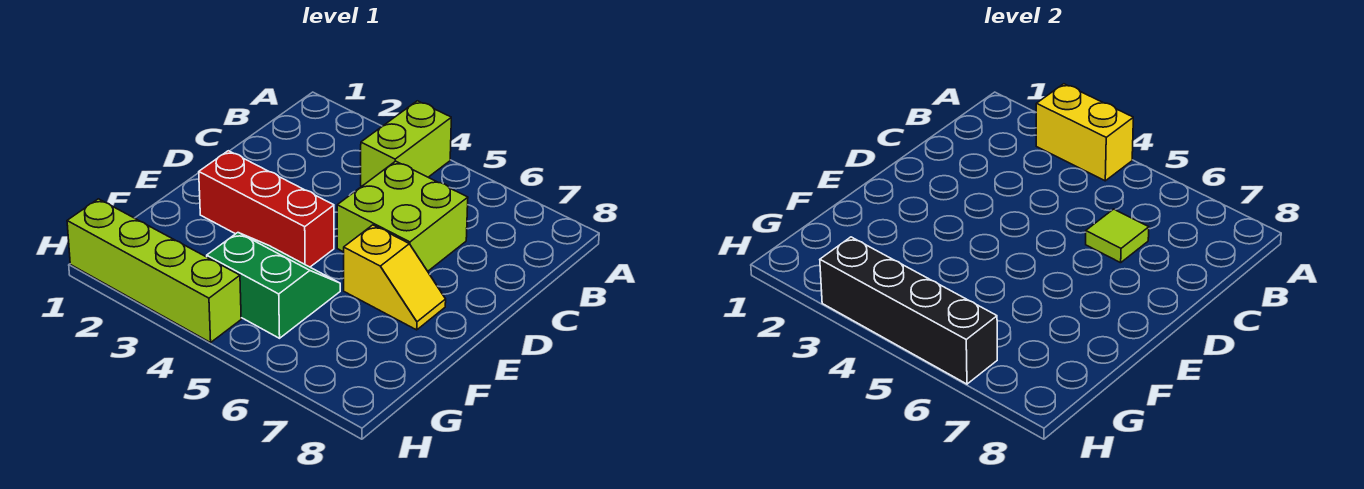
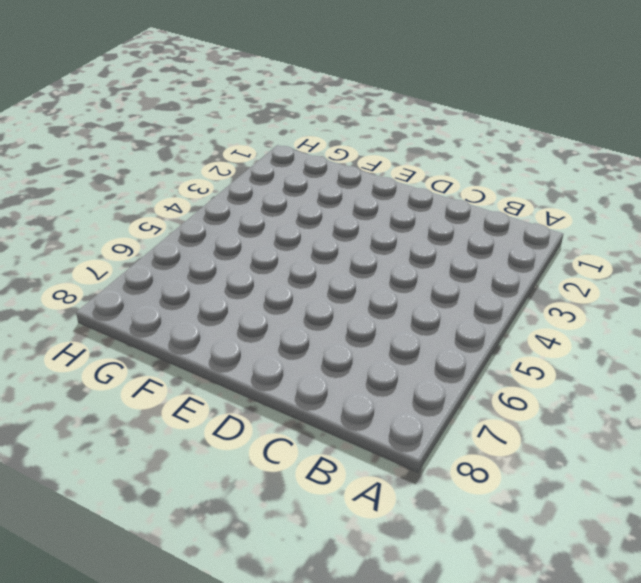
none -> lime brick A4:B4 level 1
none -> lime brick C5:D6 level 1

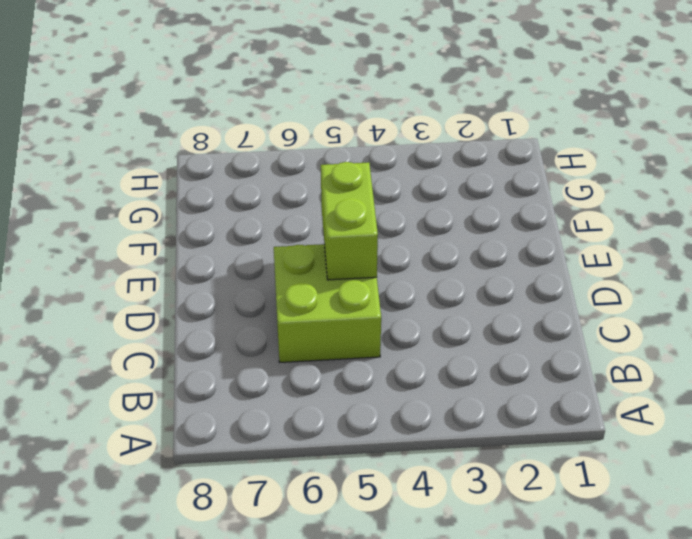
lime brick D5:E5 level 2 -> lime brick A4:B4 level 1
none -> red brick E2:E4 level 1
none -> yellow slope E6:E7 level 1 top 6

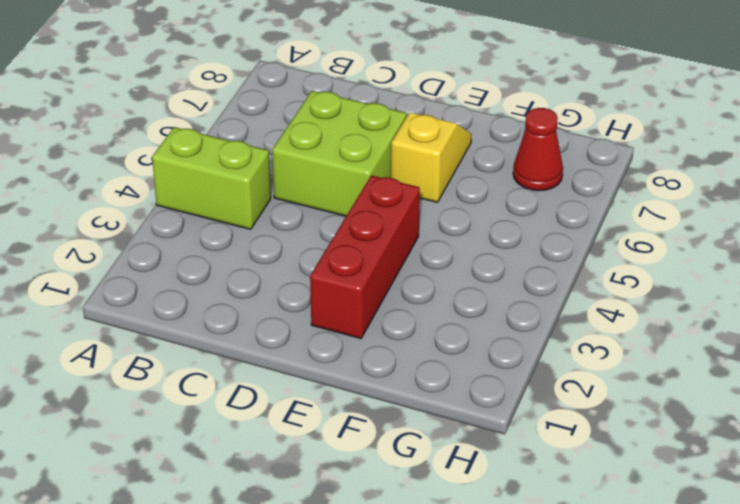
red cone G7 level 1 -> none
none -> green slope F4:G5 level 1 top G
none -> lime brick H1:H4 level 1

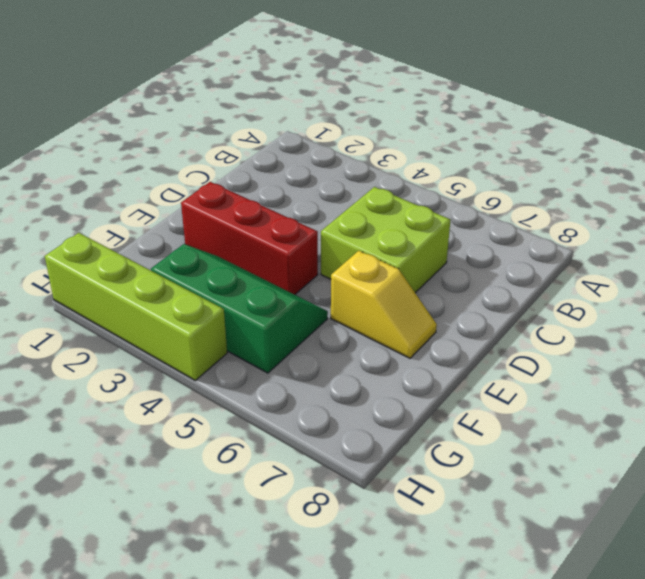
green slope F3:G5 level 1 top G -> green slope F4:G5 level 1 top G
none -> lime brick A4:B4 level 1
none -> yellow brick A3:A4 level 2

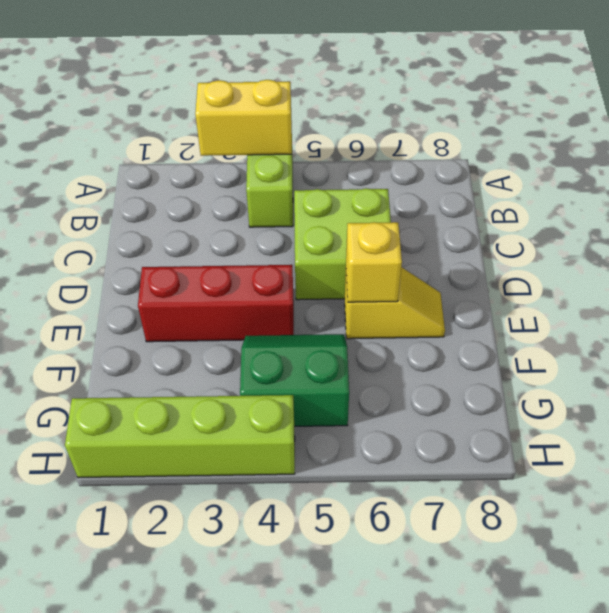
yellow brick E6 level 2 -> none
none -> lime tile C6 level 2
none -> black brick H3:H6 level 2

